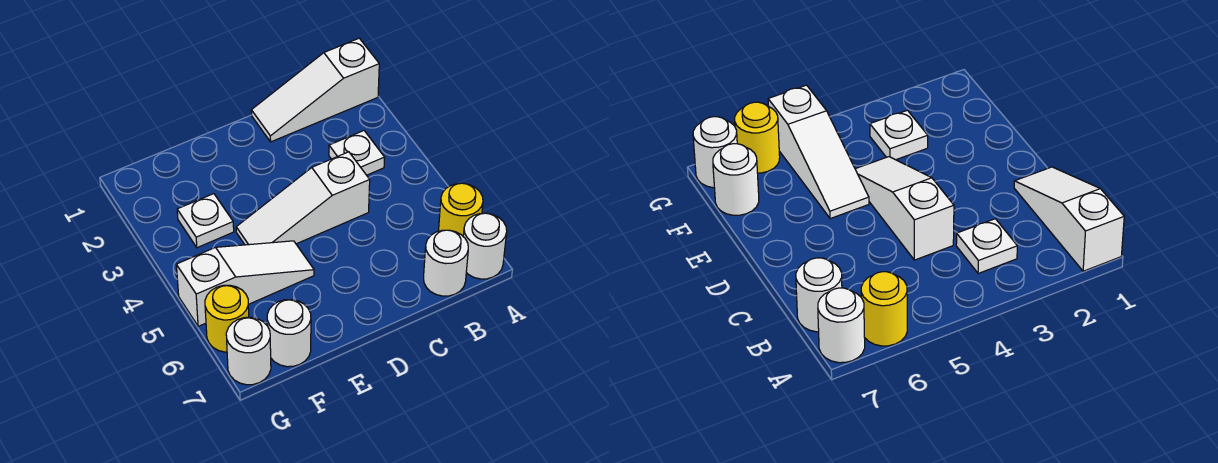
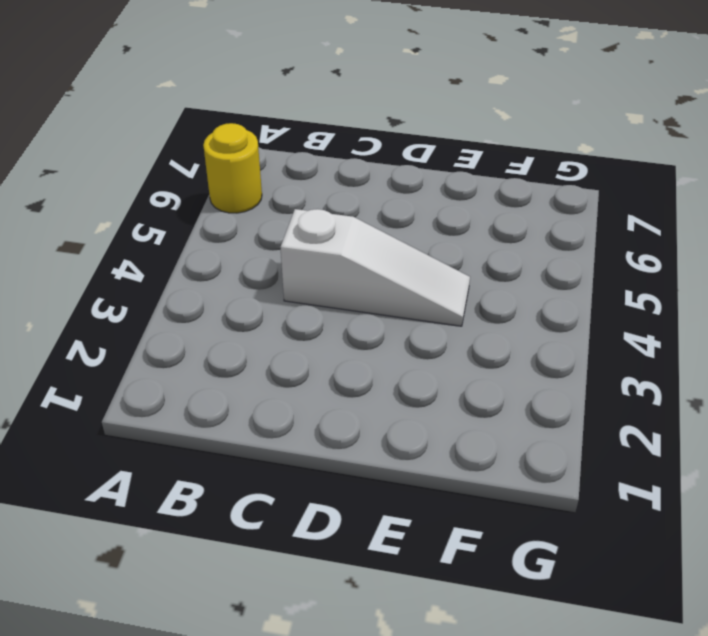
none -> white slope A1:C1 level 1 top A
none -> white round brick A7 level 1

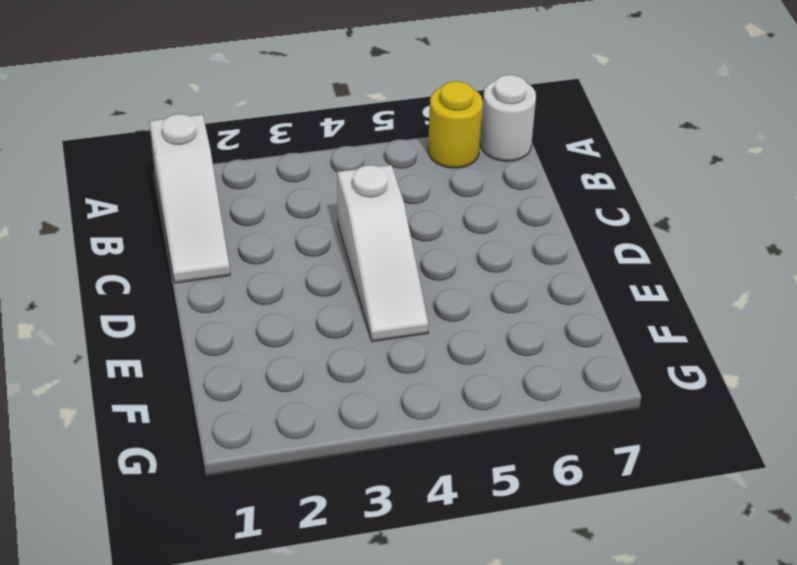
none -> white plate B3 level 1
none -> white round brick B7 level 1

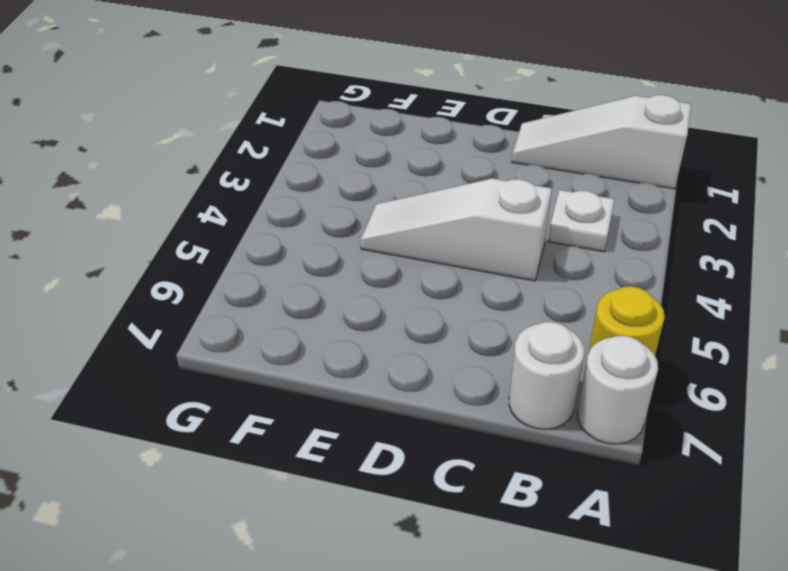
none -> white slope E5:G5 level 1 top G
none -> white plate F3 level 1

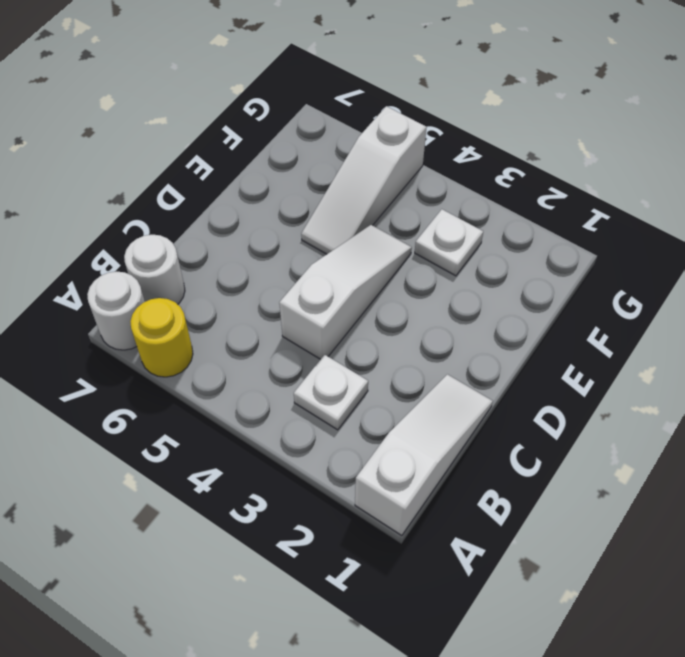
none -> white round brick F7 level 1
none -> yellow round brick G6 level 1

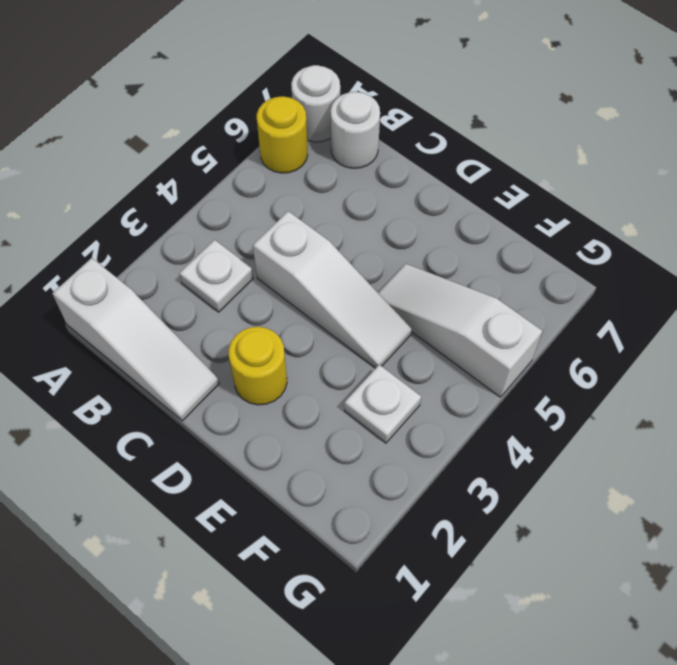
yellow round brick D2 level 1 -> yellow round brick G6 level 1
none -> white round brick F7 level 1
none -> white round brick G7 level 1

